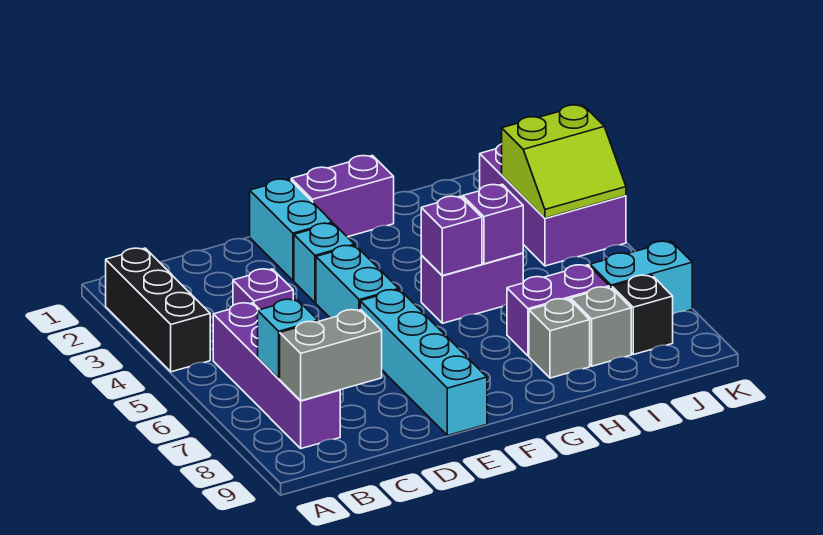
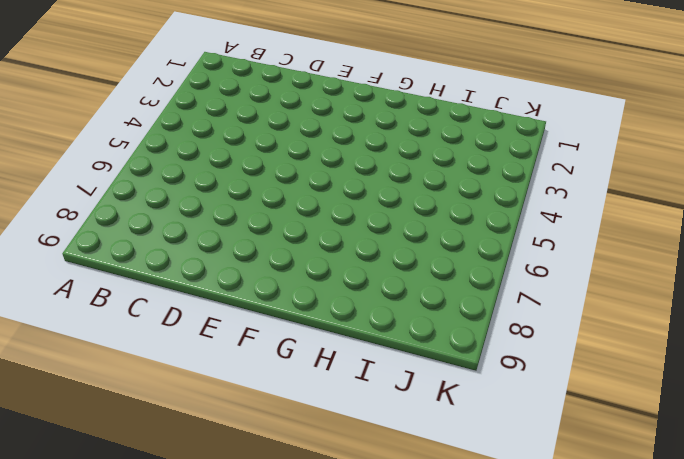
none -> black brick A2:A4 level 1
none -> purple brick B5:B8 level 1
none -> purple brick C4 level 1

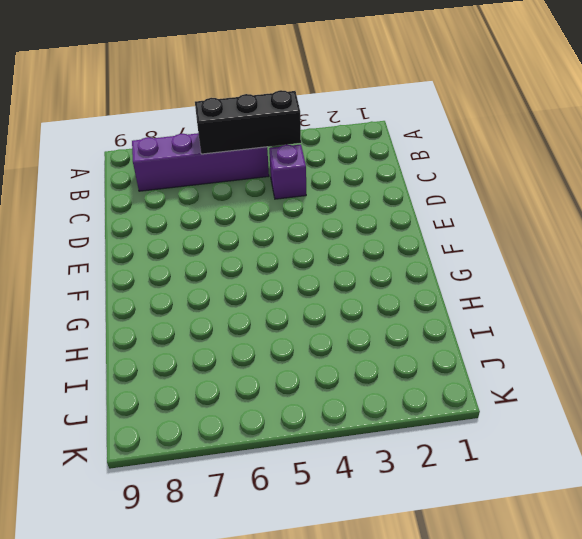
black brick B4:B6 level 2 -> black brick A2:A4 level 1
none -> cyan brick E1:E2 level 1
none -> cyan brick E3 level 1
none -> cyan brick E4:E5 level 1

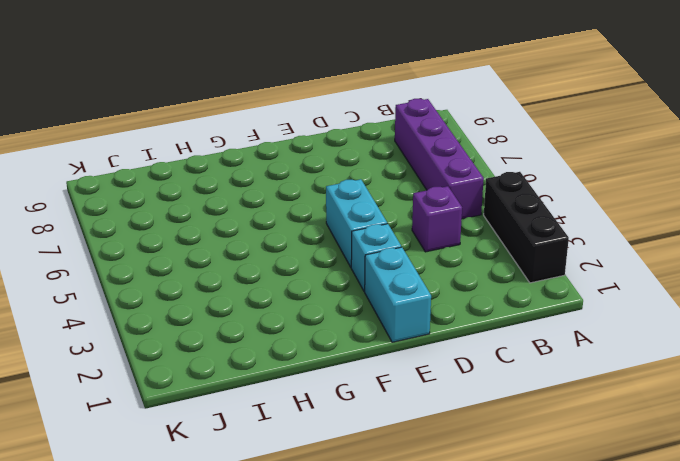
none -> cyan brick E6:E9 level 1
none -> purple brick F1:G1 level 1
none -> purple brick G5:H5 level 1

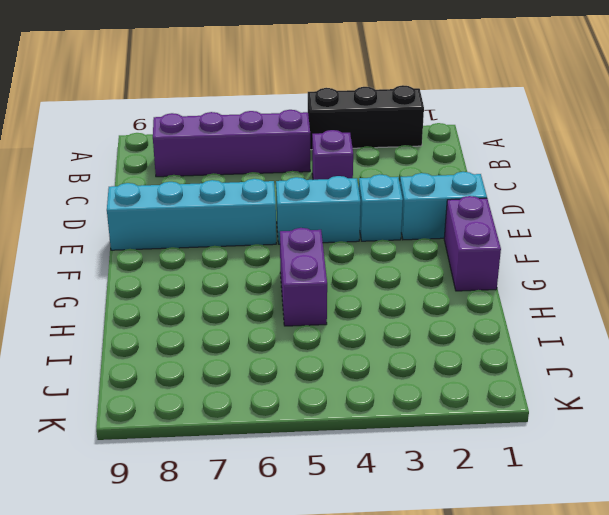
none -> purple brick H7:I7 level 1
none -> grey brick H8 level 1
none -> grey brick I8 level 1

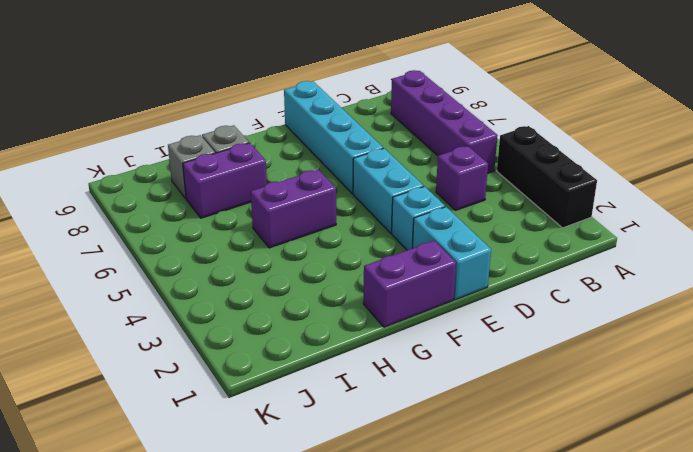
none -> purple brick J2:K4 level 1
none -> cyan brick J7:K7 level 1
none -> black brick J8 level 1

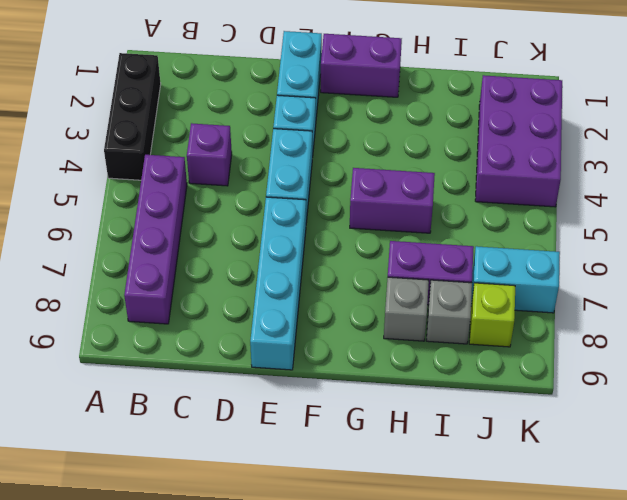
lime brick J8 level 1 -> black brick J8 level 1
none -> cyan brick B7 level 2
none -> grey brick B8:C8 level 2
none -> purple brick G5 level 2

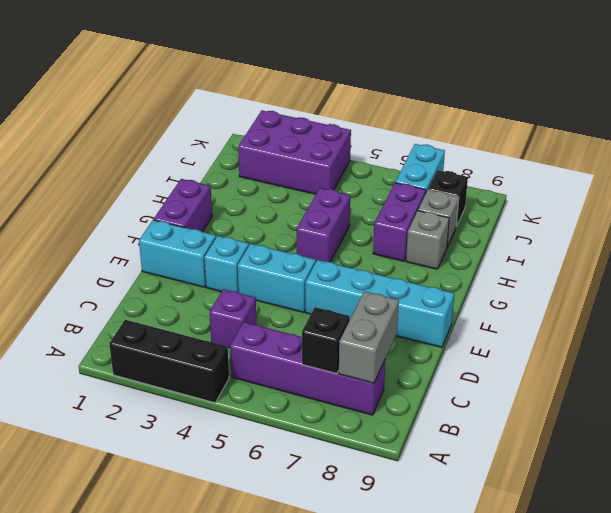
black brick B7 level 2 -> cyan brick B7 level 2
none -> purple brick G5 level 2
none -> purple brick H5 level 2
none -> lime slope J3:K4 level 2 top 3

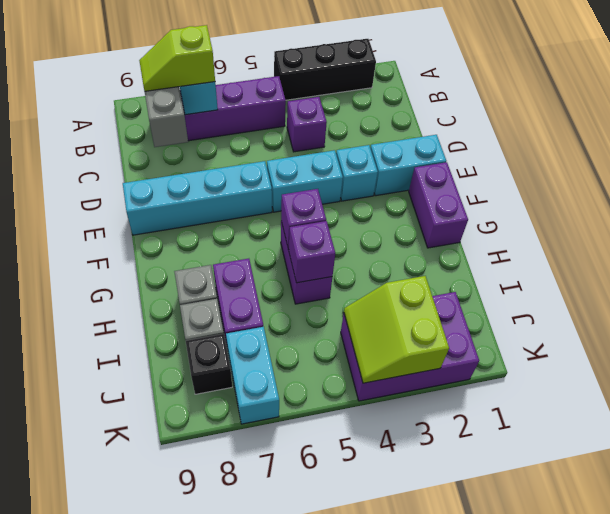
lime slope B7:B8 level 3 top 7 -> none

